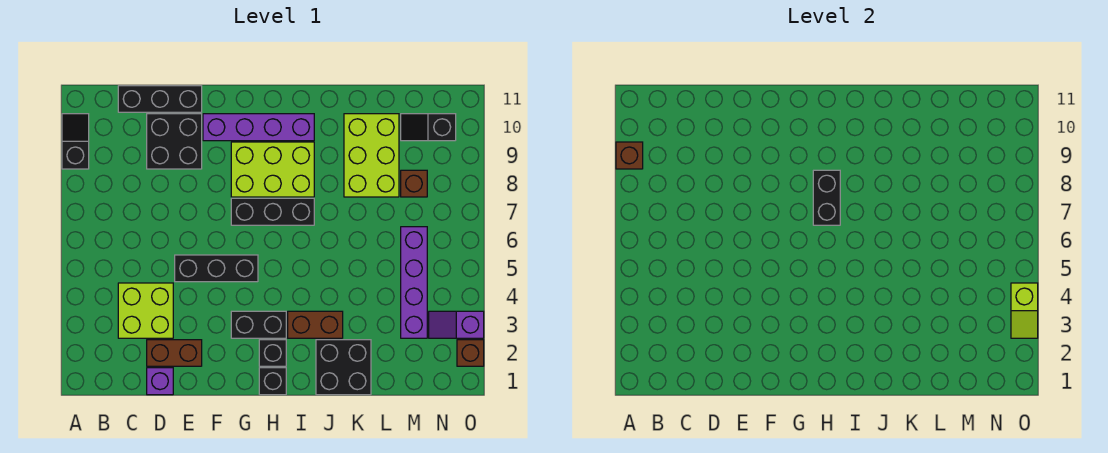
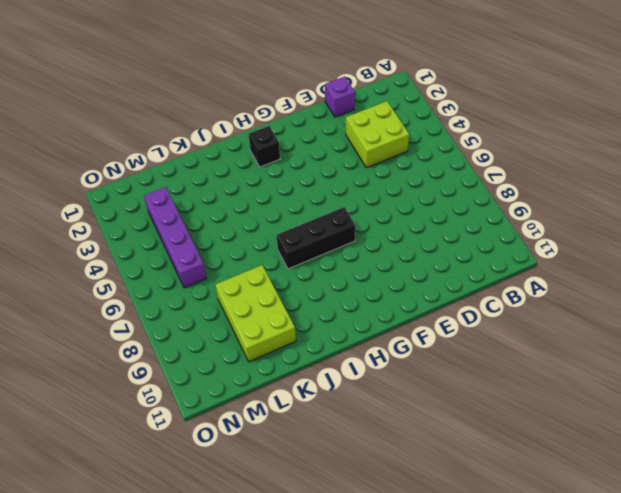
none -> black slope A9:A10 level 1 top 9
none -> black brick C11:E11 level 1
none -> brown brick D2:E2 level 1

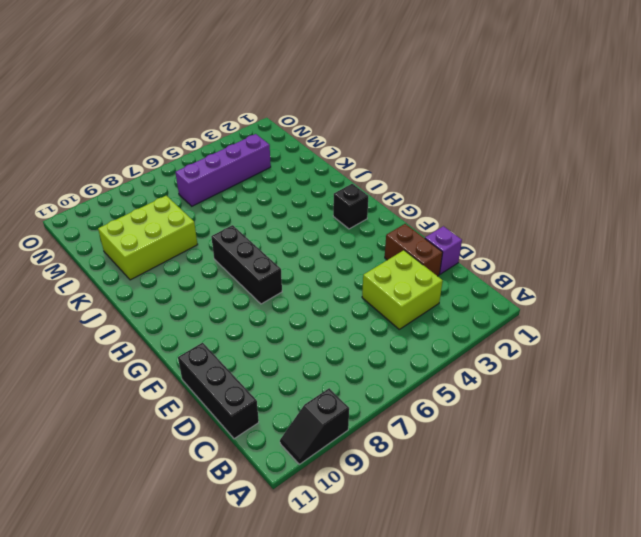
none -> black brick D9:E10 level 1
none -> black brick E5:G5 level 1
none -> purple brick F10:I10 level 1

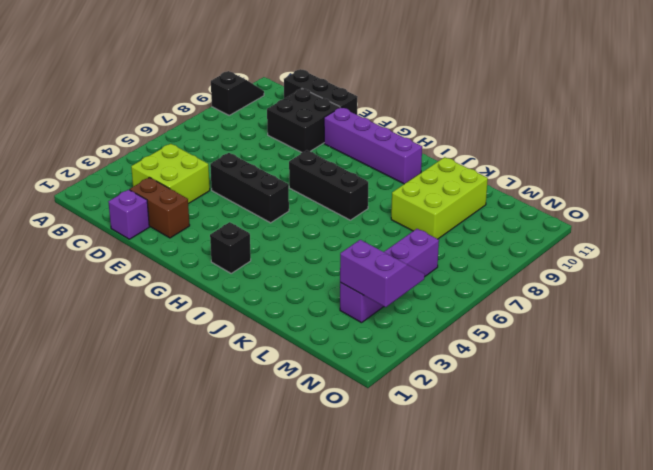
purple slope M3:N4 level 2 top 3 -> none
none -> black brick G3:H3 level 1
none -> lime brick G8:I9 level 1
none -> black brick H1 level 1

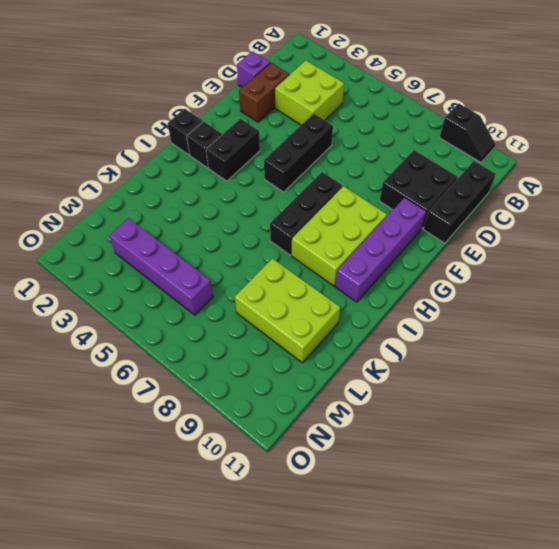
none -> brown brick I3:J3 level 1
none -> black brick J1:K2 level 1
none -> brown brick M8 level 1

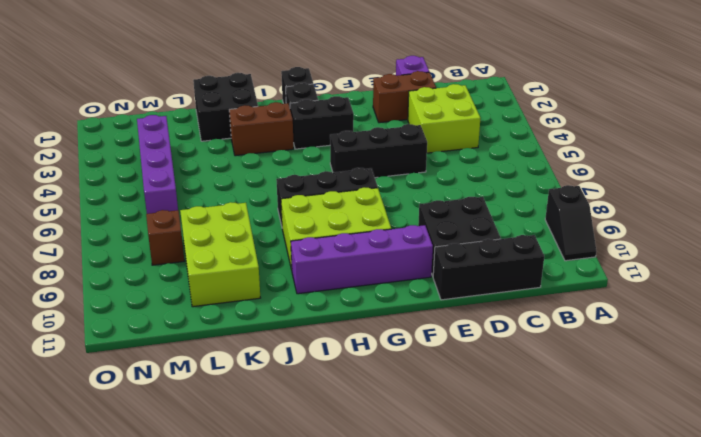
none -> black slope M10:N10 level 1 top N
none -> purple slope N3:O3 level 1 top O
none -> brown brick O2 level 1

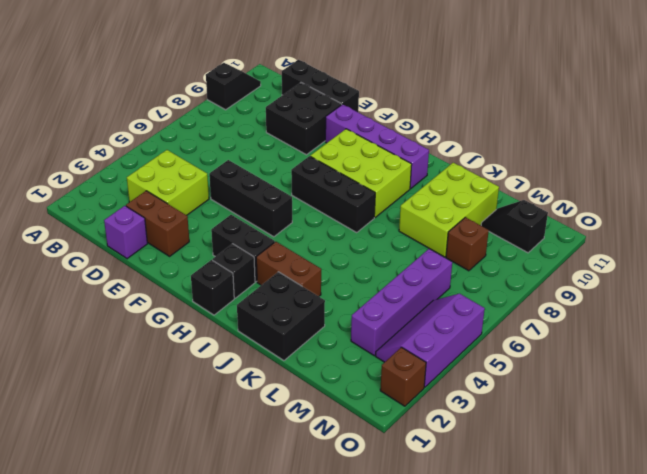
purple slope N3:O5 level 1 top O -> purple slope N3:O3 level 1 top O
none -> brown brick A9 level 2
none -> black brick H7:H8 level 2
none -> lime slope O3:O4 level 2 top 4

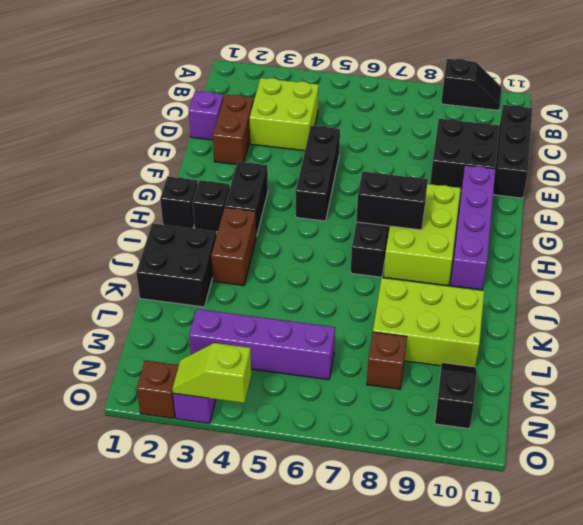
none -> brown brick A9 level 2

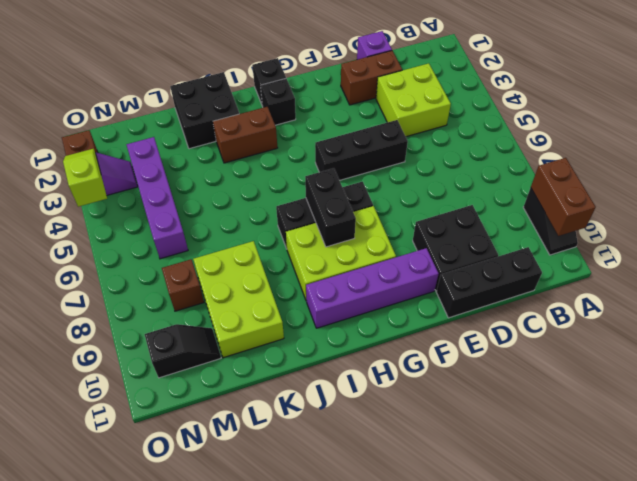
brown brick A9:A10 level 2 -> brown brick A9 level 2
none -> black brick G3:H3 level 1

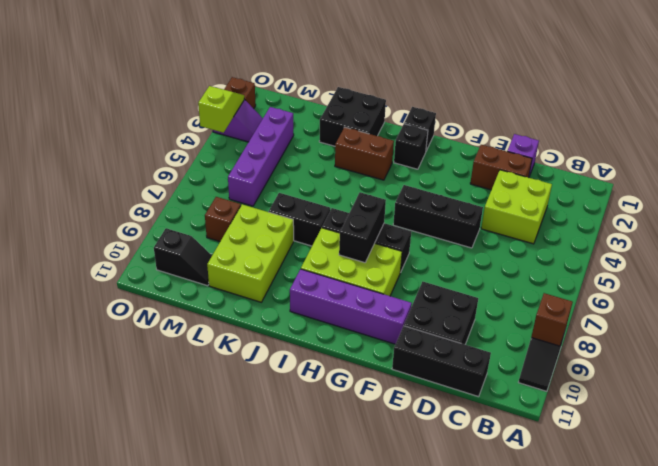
black brick J7:K7 level 1 -> black brick G3:H3 level 1

